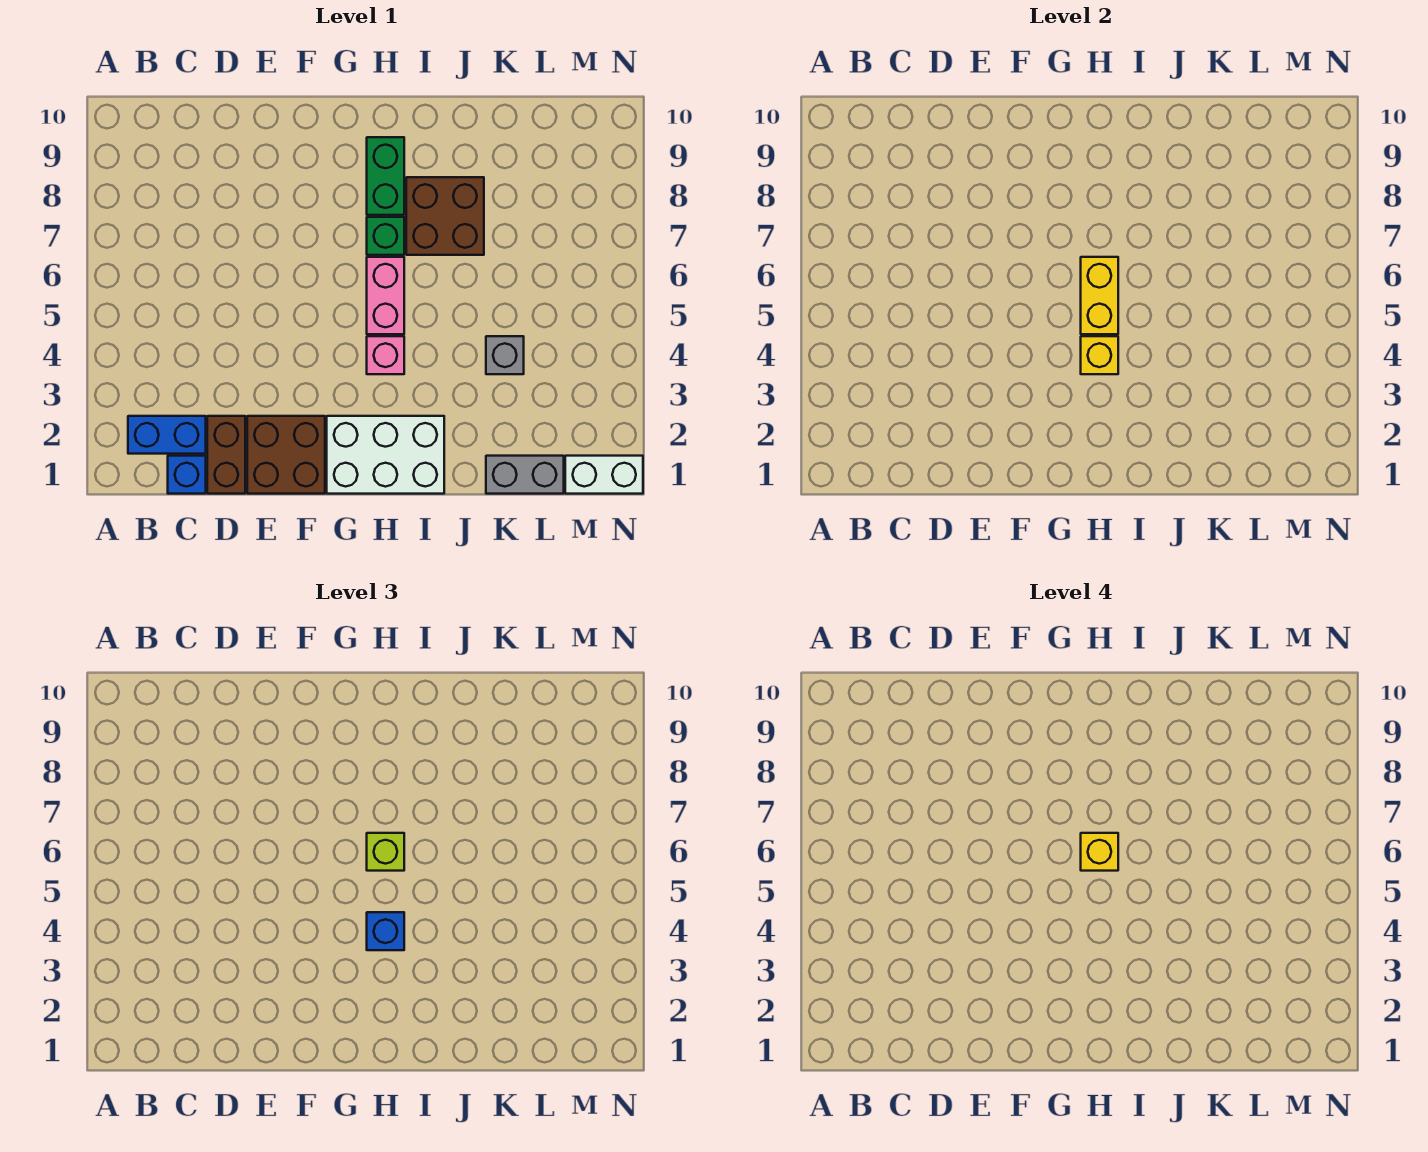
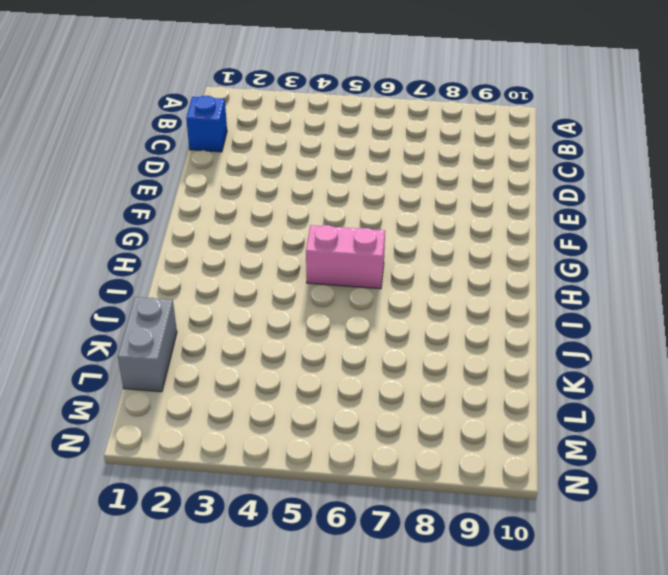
none -> blue brick B2:C2 level 1
none -> brown brick D1:D2 level 1
none -> brown brick E1:F2 level 1

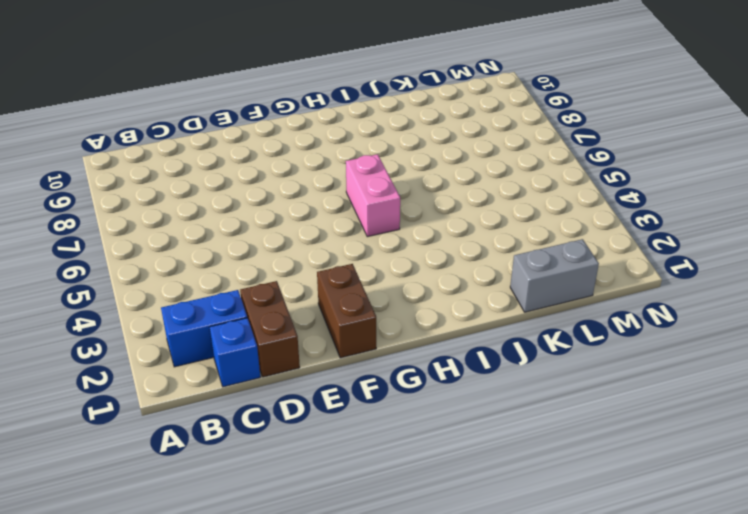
brown brick F1:F2 level 1 -> brown brick E1:F2 level 1
none -> white brick G1:I2 level 1
none -> pink brick H4 level 1
none -> green brick H7 level 1

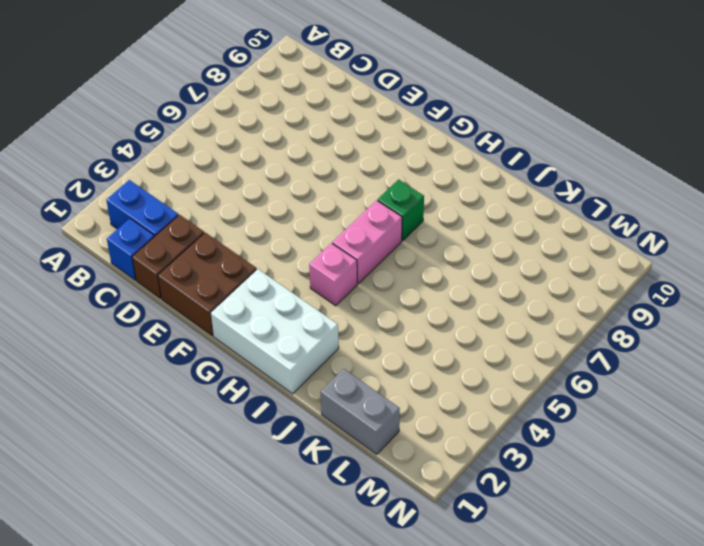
none -> green brick H8:H9 level 1
none -> brown brick I7:J8 level 1
none -> grey brick K4 level 1

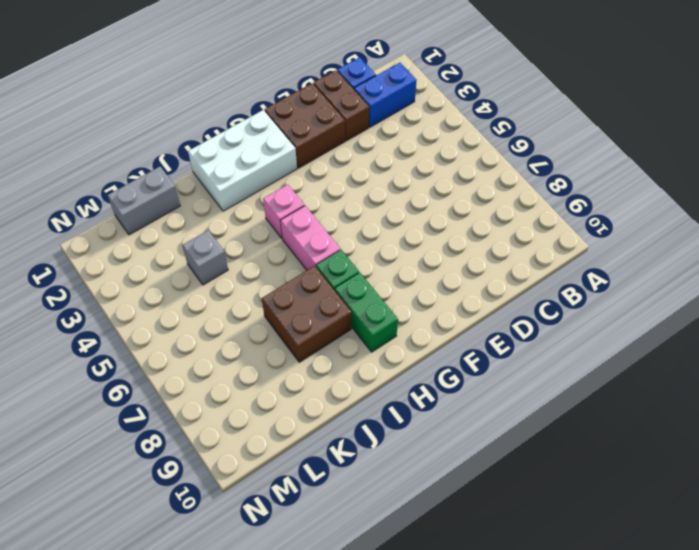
none -> white brick M1:N1 level 1
none -> yellow brick H4 level 2
none -> yellow brick H5:H6 level 2

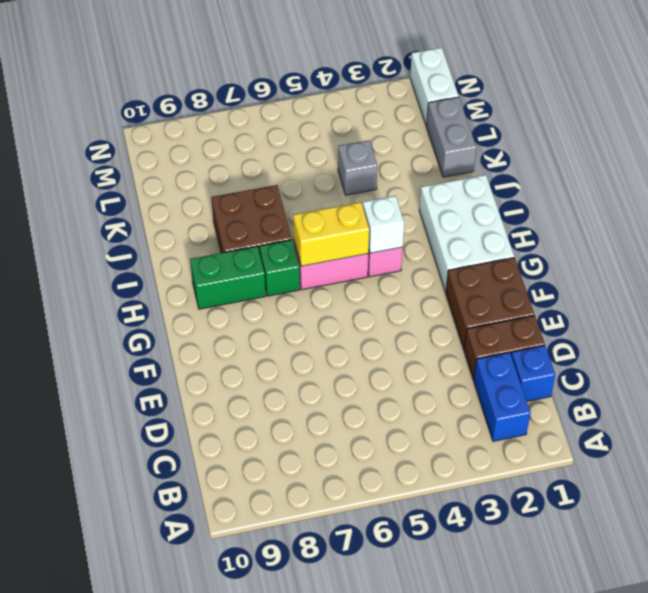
white brick H4 level 2 -> yellow brick H4 level 2
none -> blue brick H4 level 3
none -> lime brick H6 level 3
none -> yellow brick H6 level 4

